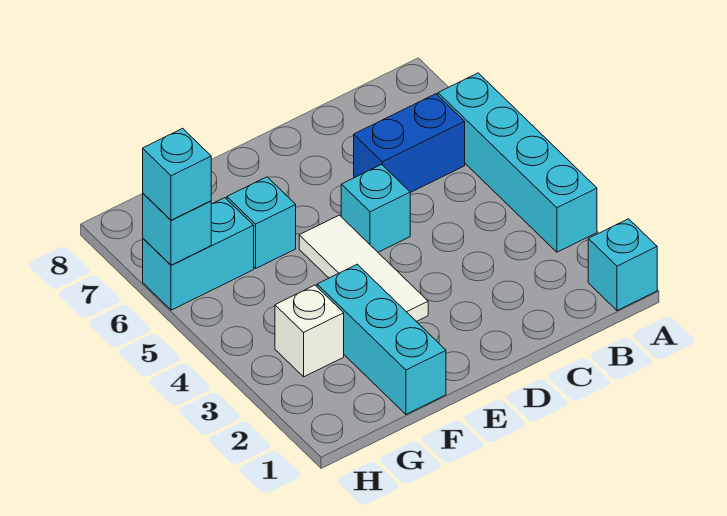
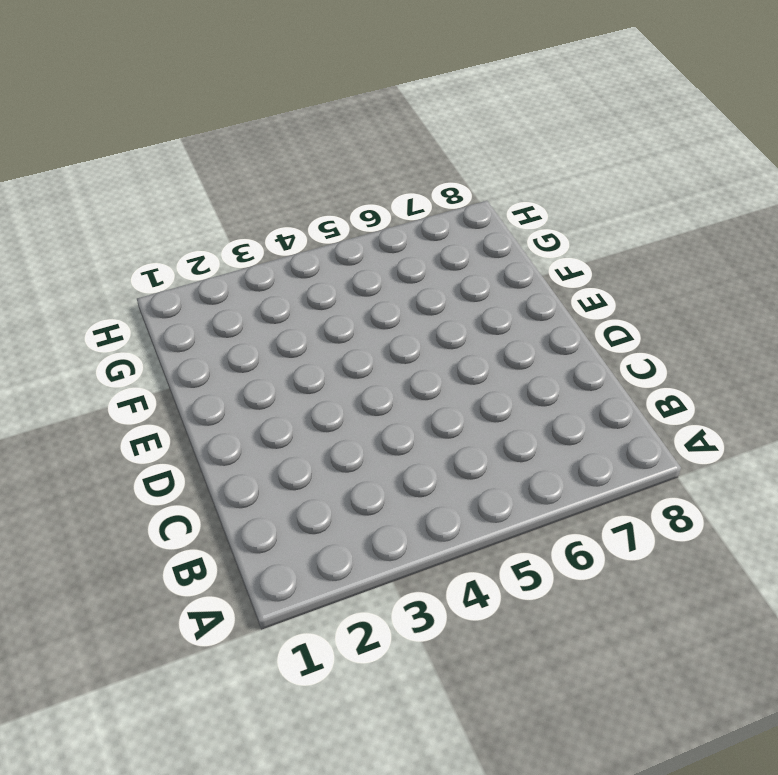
none -> cyan brick A1 level 1
none -> cyan brick A3:A6 level 1

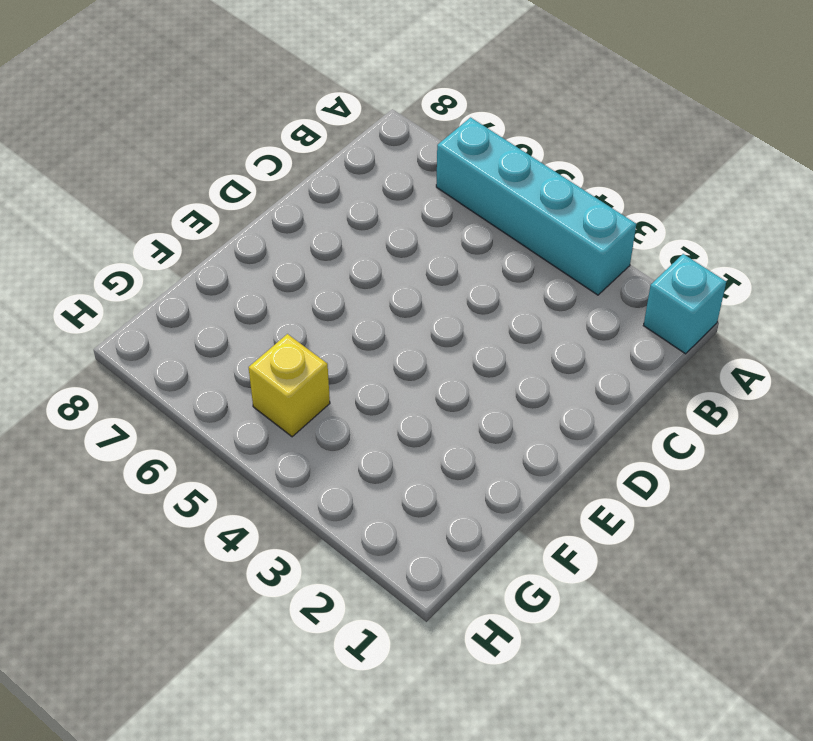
yellow brick G5 level 1 -> none
none -> blue brick B6:C6 level 1
none -> cyan brick D5 level 1

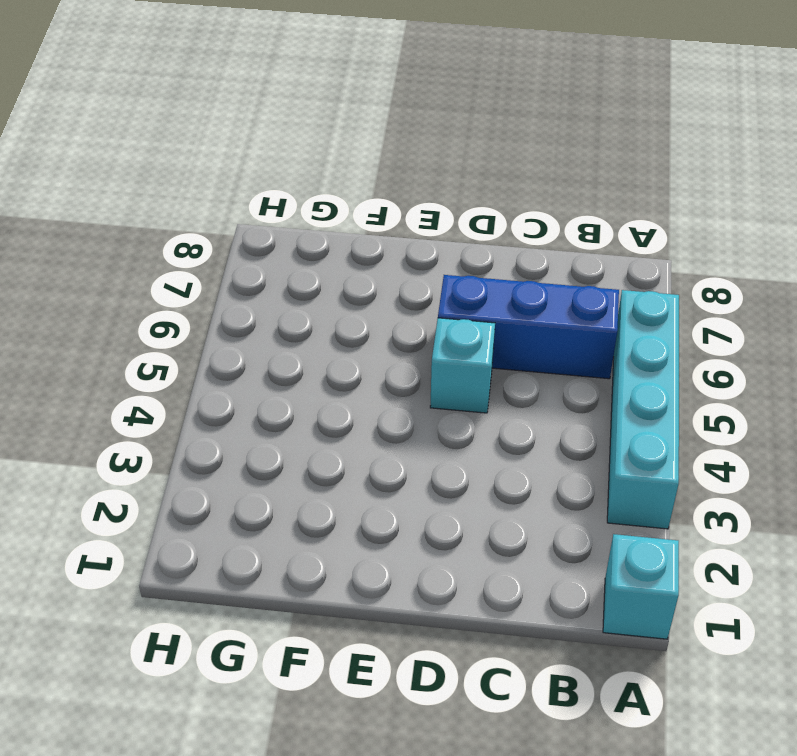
blue brick B6:D6 level 1 -> blue brick B6:C6 level 1
none -> white tile E3:E5 level 1
none -> cyan brick F1:F3 level 1

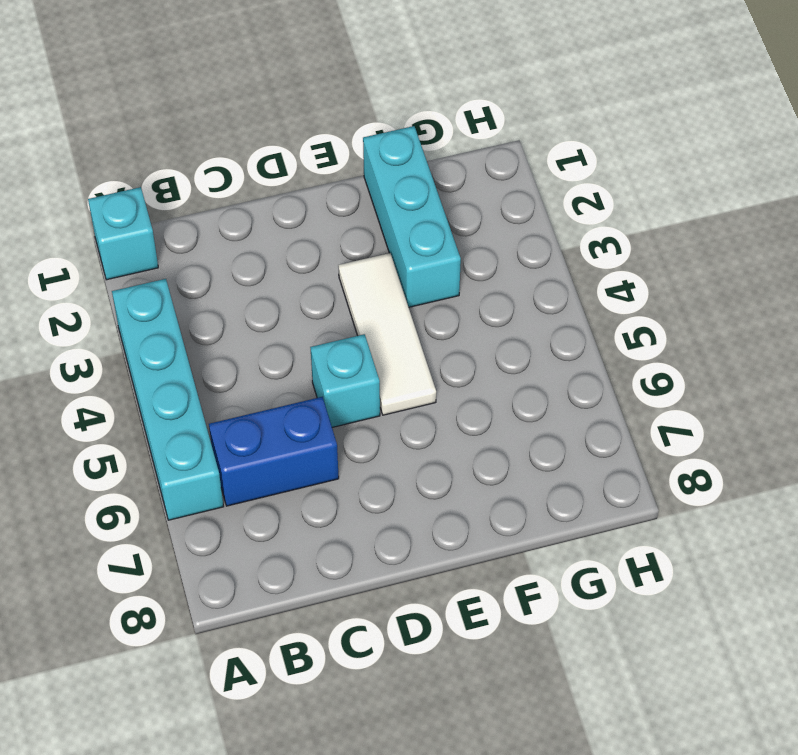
none -> cyan brick F6 level 1
none -> white brick G3 level 1

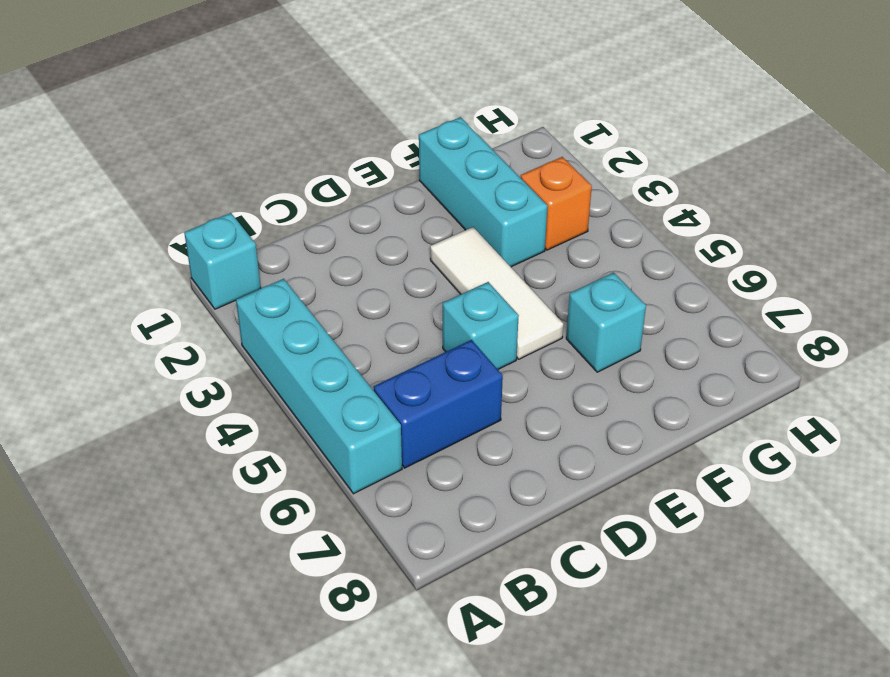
orange brick G3 level 1 -> white brick G3 level 1
none -> cyan brick G6:H6 level 1
none -> cyan brick H6 level 2

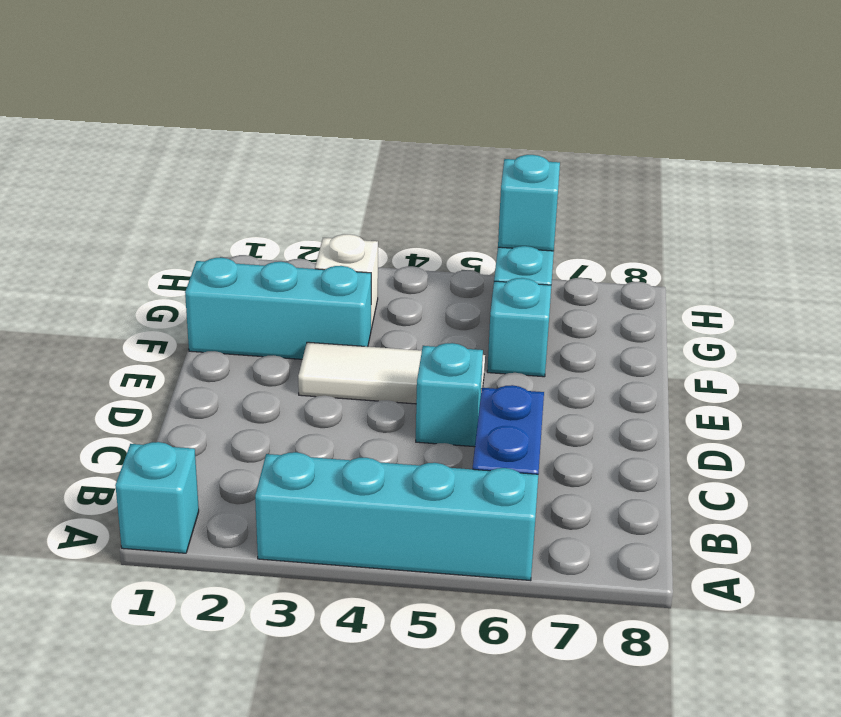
none -> cyan brick H6 level 3

